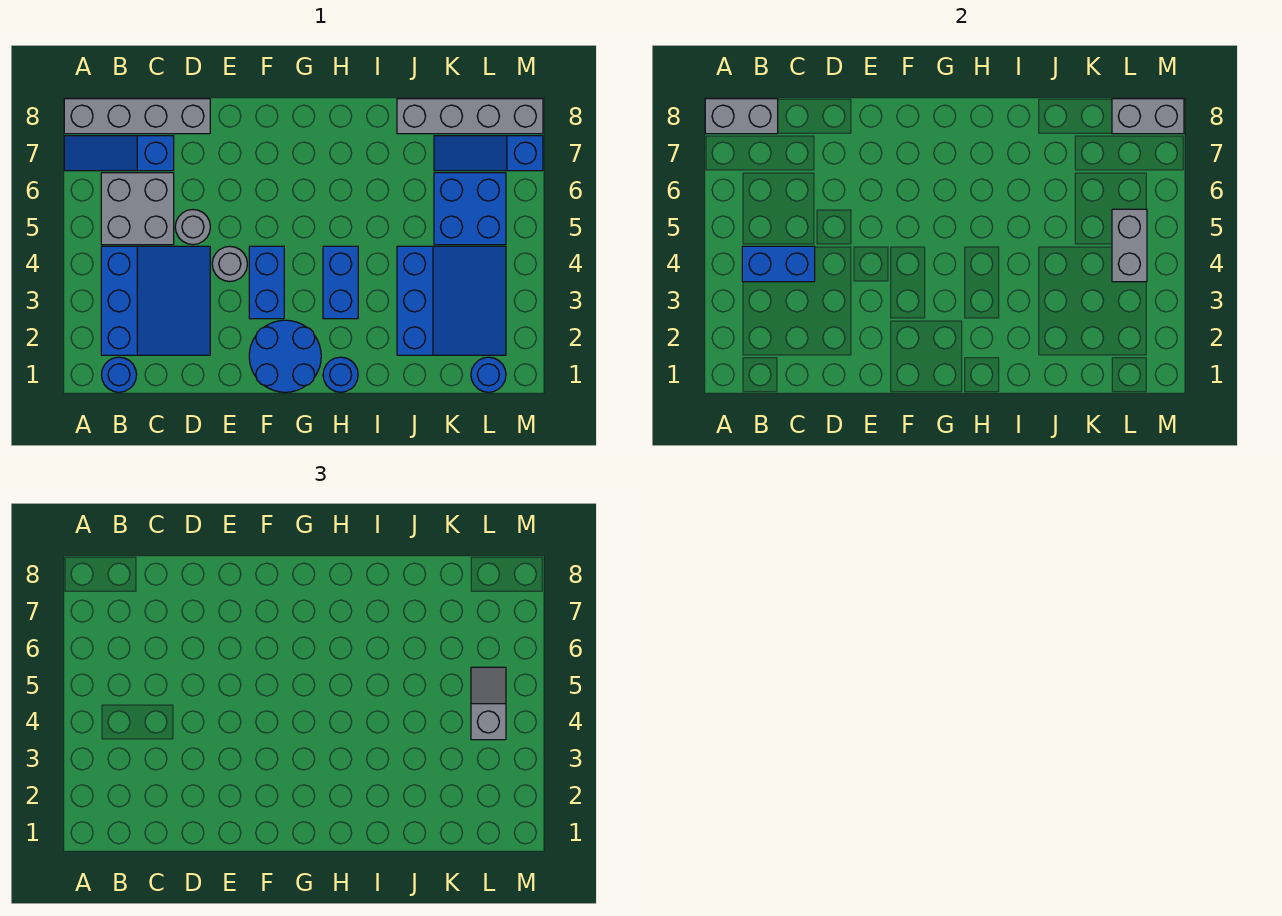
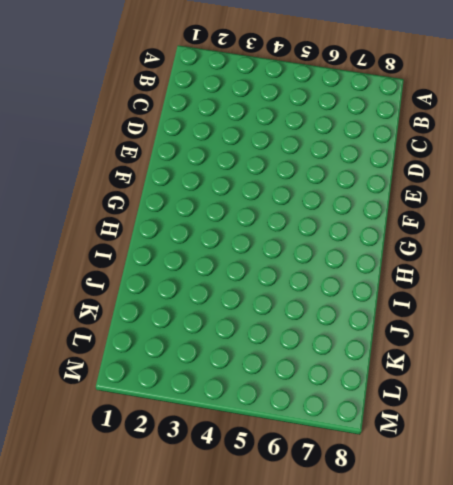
none -> blue slope A7:C7 level 1 top C
none -> grey brick A8:D8 level 1
none -> blue round brick B1 level 1

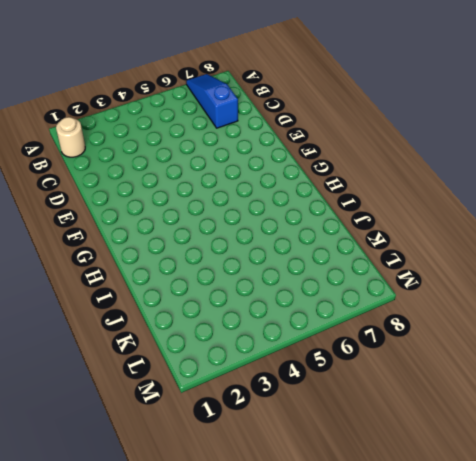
tan round brick B1 level 1 -> blue round brick B1 level 1
none -> grey brick A8:D8 level 1
none -> blue slope B2:D4 level 1 top B
none -> grey brick B5:C6 level 1

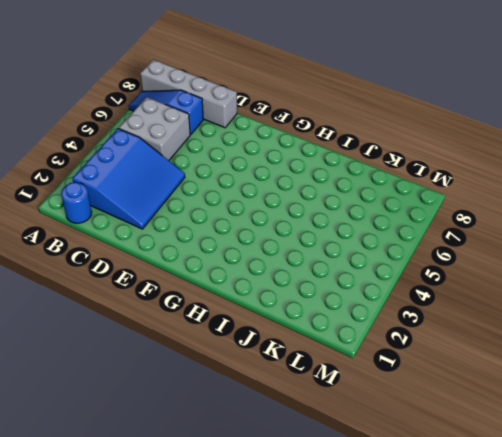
none -> grey round brick D5 level 1
none -> grey round brick E4 level 1
none -> blue round brick F1:G2 level 1

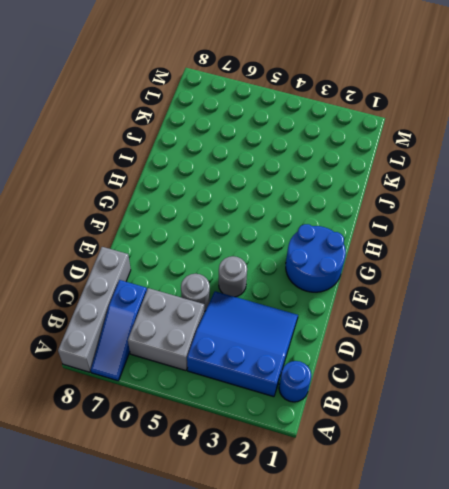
none -> blue brick F3:F4 level 1
none -> blue round brick H1 level 1
none -> blue brick H3:H4 level 1

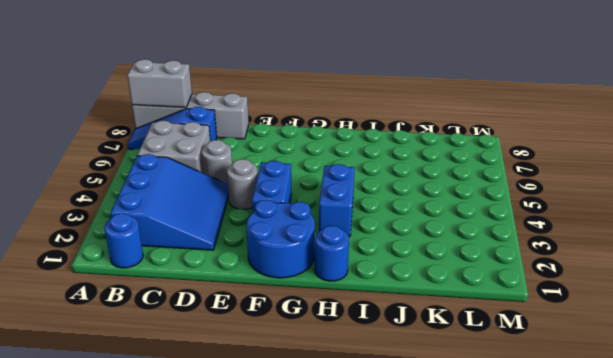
none -> blue slope J2:L4 level 1 top J
none -> grey brick J8:M8 level 1
none -> blue brick K5:L6 level 1

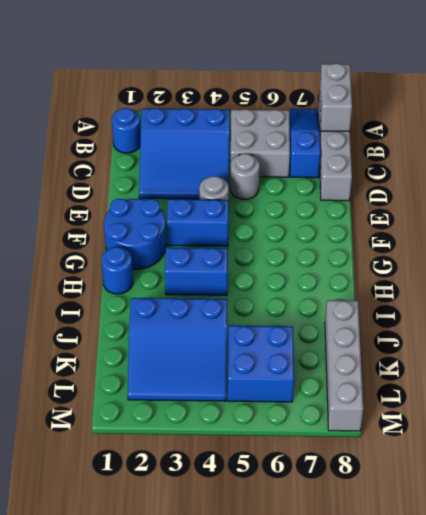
none -> blue slope K7:M7 level 1 top M
none -> blue round brick L1 level 1
none -> blue brick B4:C4 level 2

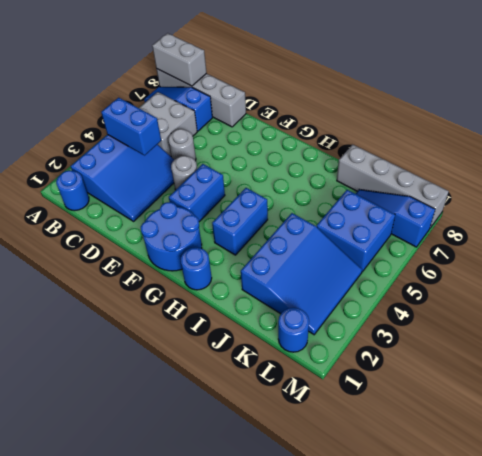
none -> grey brick L4:L5 level 2
none -> grey brick L8:M8 level 2
none -> grey slope L4:L5 level 3 top 4

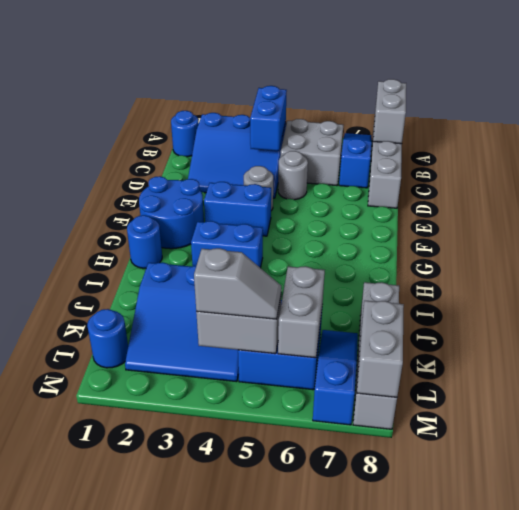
grey brick K6:L6 level 2 -> none

